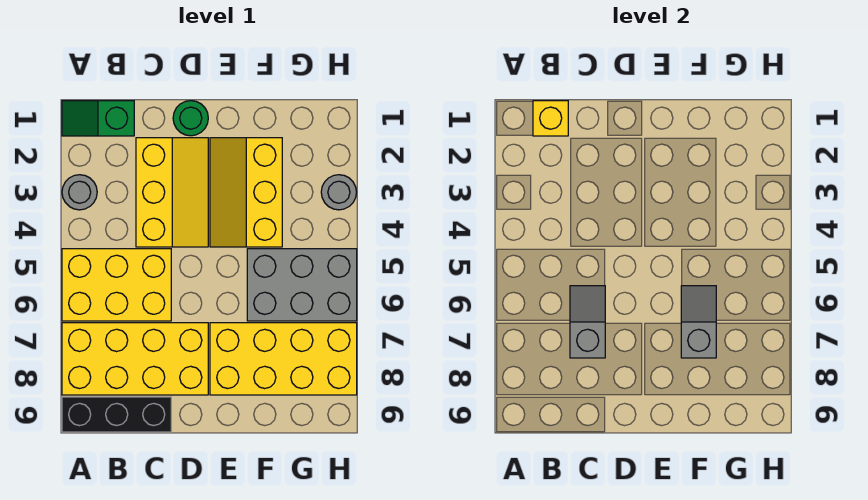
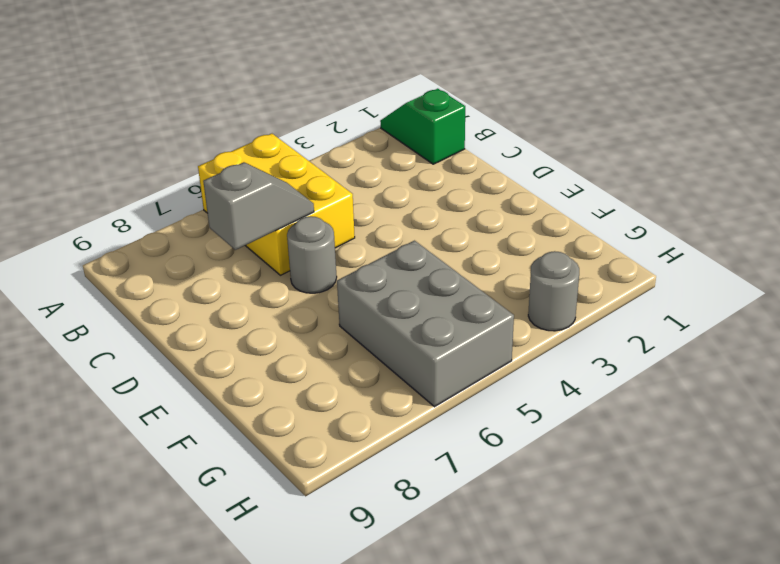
grey round brick D6 level 1 -> grey round brick A3 level 1
none -> yellow brick A7:D8 level 1
none -> black brick A9:C9 level 1
none -> yellow slope C2:D4 level 1 top C

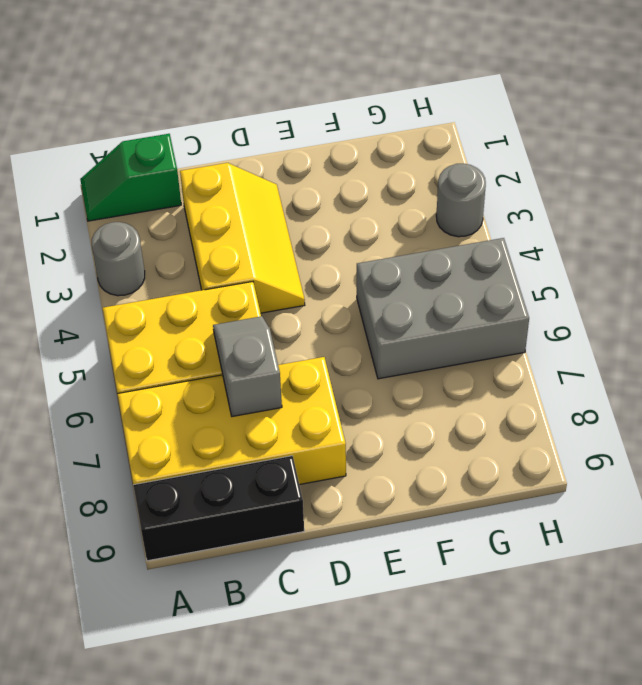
none -> green round brick D1 level 1
none -> yellow slope E2:F4 level 1 top F
none -> yellow brick E7:H8 level 1

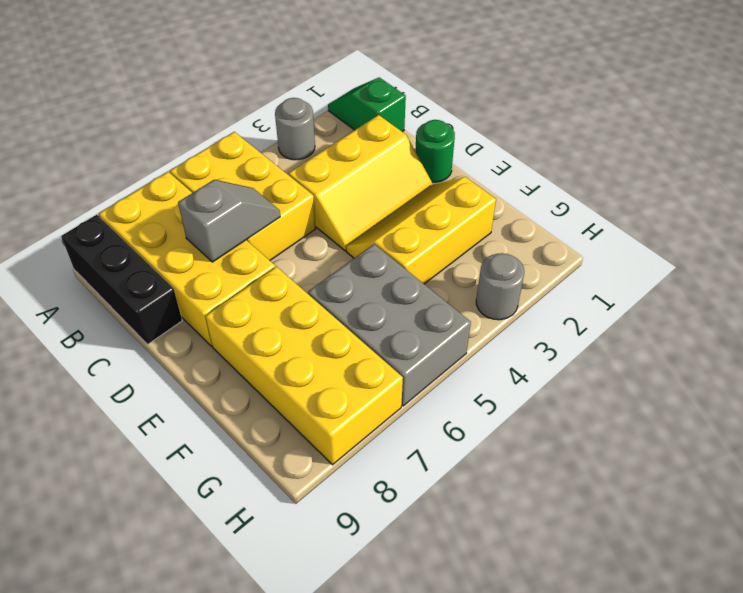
none -> yellow brick B1 level 2
none -> grey slope F6:F7 level 2 top 7

